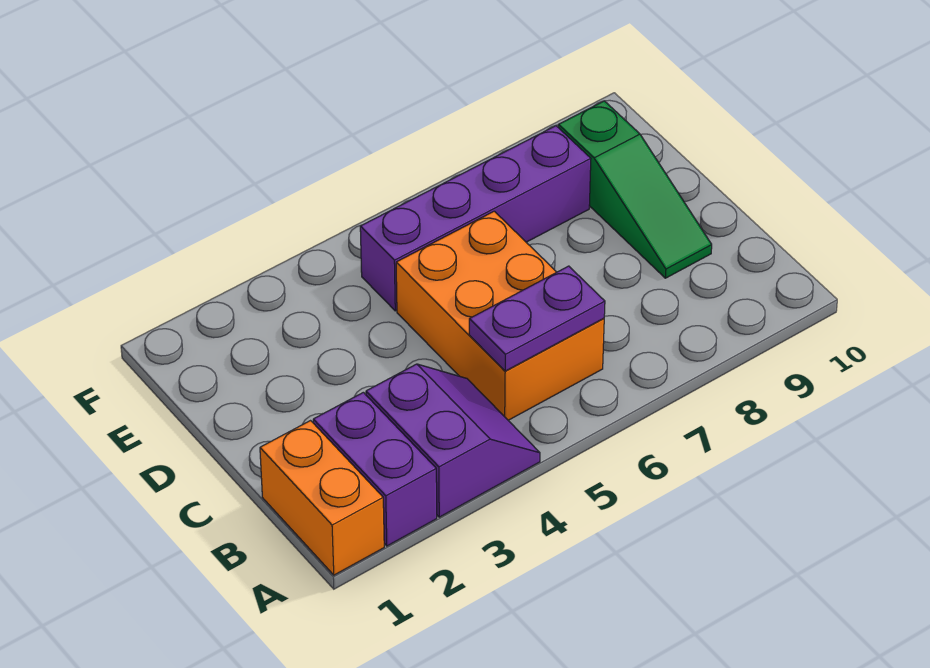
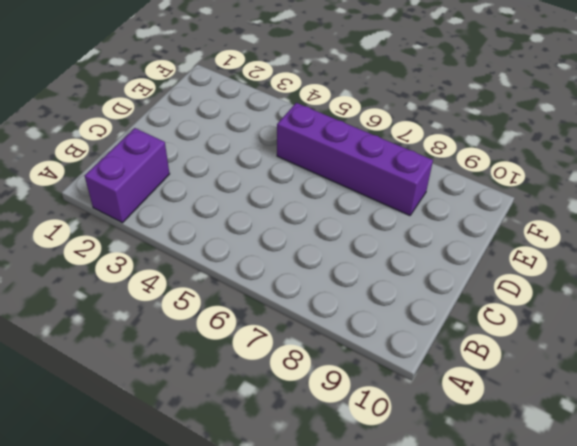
none -> orange brick A1:B1 level 1
none -> purple slope A3:B4 level 1 top 3

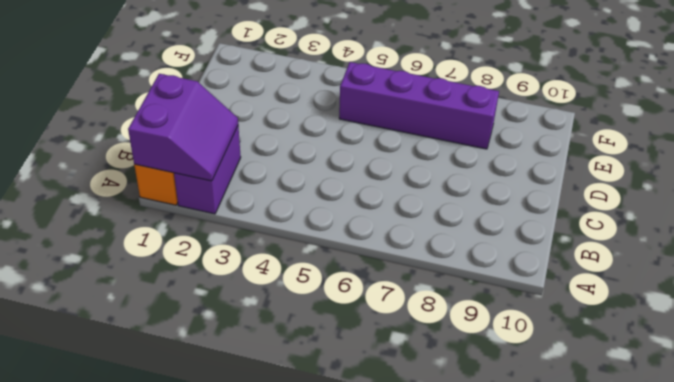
purple slope A1:B2 level 2 top 1 -> purple slope A3:B4 level 1 top 3
none -> orange brick B5:D6 level 1
none -> green slope C9:E9 level 1 top E

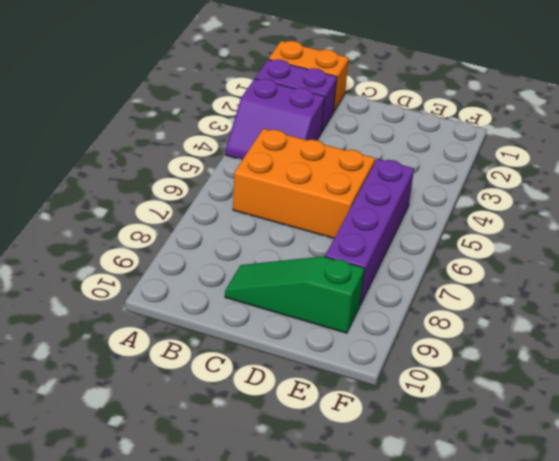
none -> purple plate B5:B6 level 2

